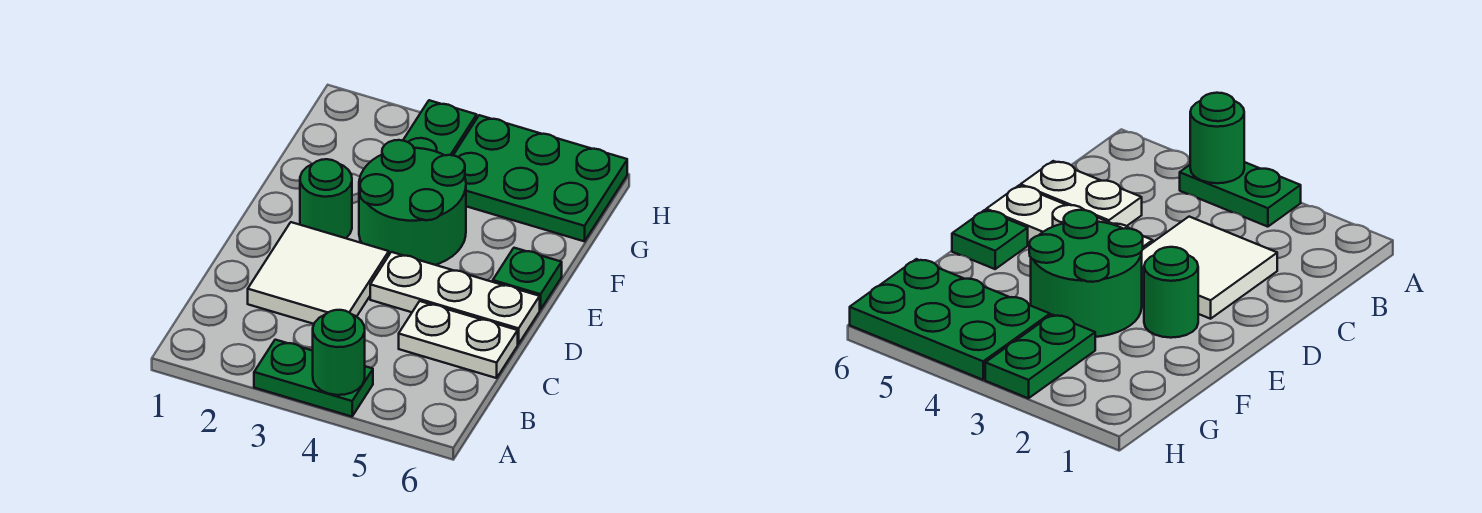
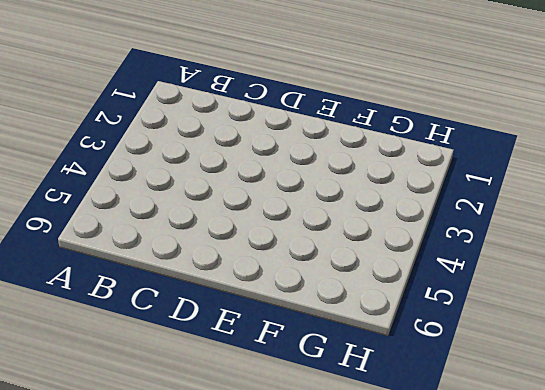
none -> green plate A3:A4 level 1
none -> white tile C2:D3 level 1

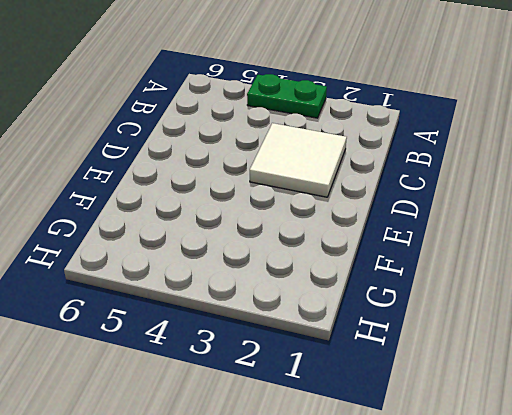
none -> white plate C5:C6 level 1
none -> white plate D4:D6 level 1

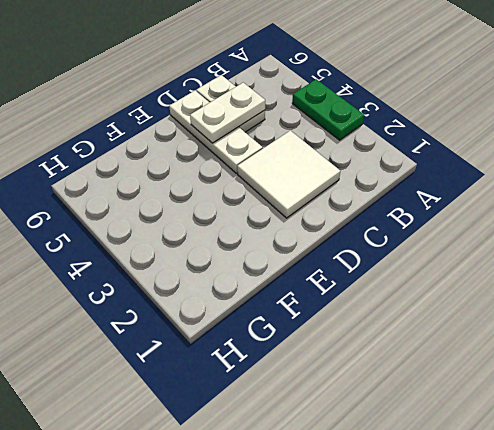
white plate C5:D5 level 2 -> none
none -> green round brick E2 level 1
none -> green round brick E3:F4 level 1

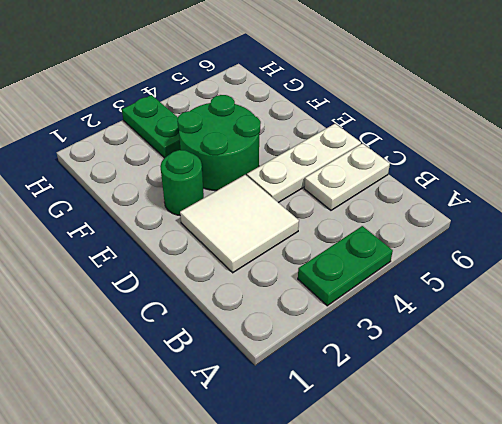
none -> green plate E6 level 1
none -> green plate G4:H6 level 1

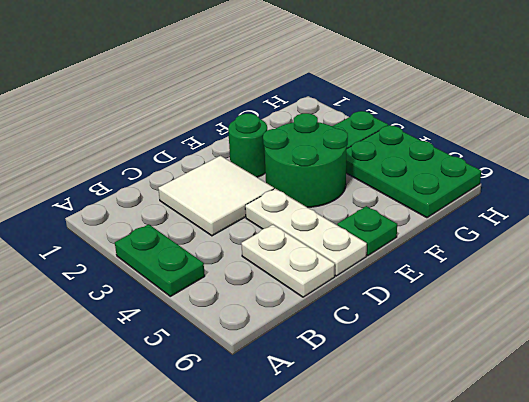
none -> green round brick A4 level 2

